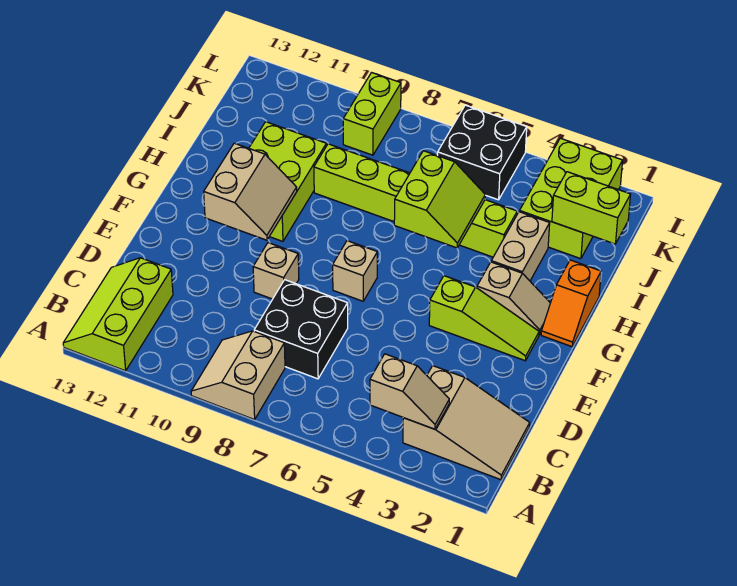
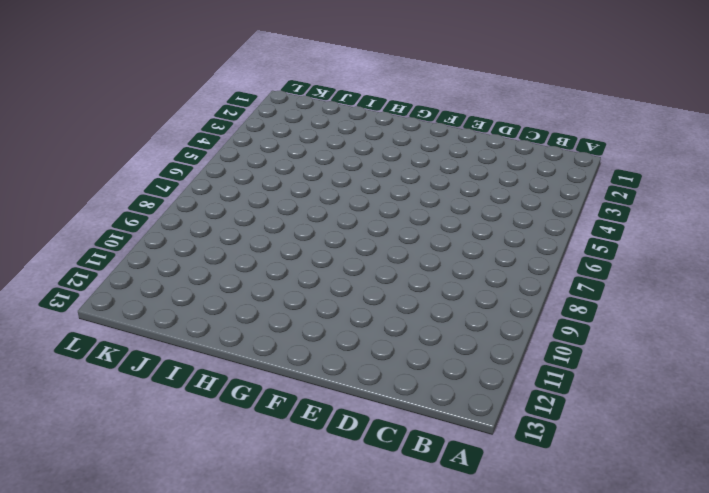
none -> tan slope A8:B9 level 1 top 8
none -> lime slope A12:C13 level 1 top 12
none -> tan slope B1:C3 level 1 top 3

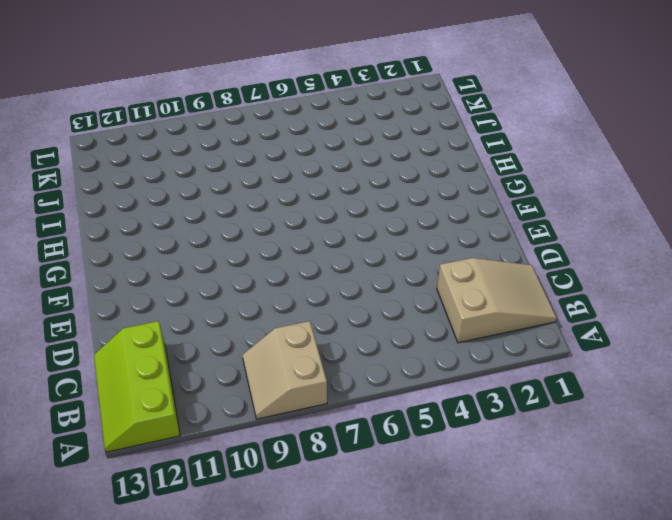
none -> black brick C7:D8 level 1
none -> tan brick E9 level 1
none -> lime slope F2:F4 level 1 top 4

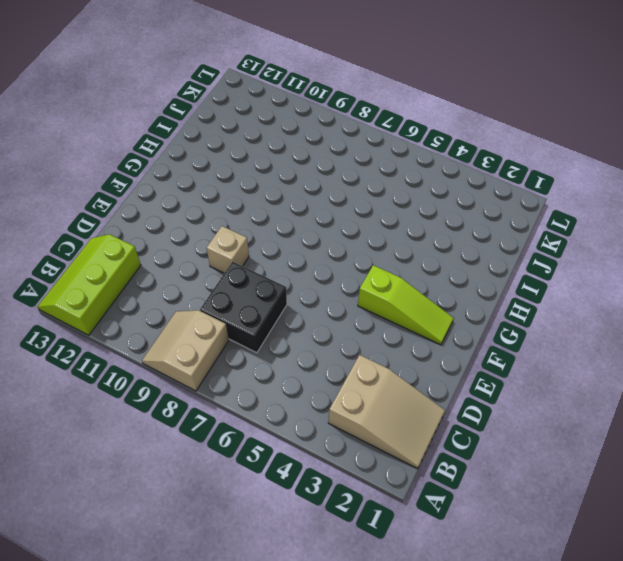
none -> tan brick F7 level 1
none -> orange slope G1:H1 level 1 top H
none -> tan slope G2:G3 level 1 top 3

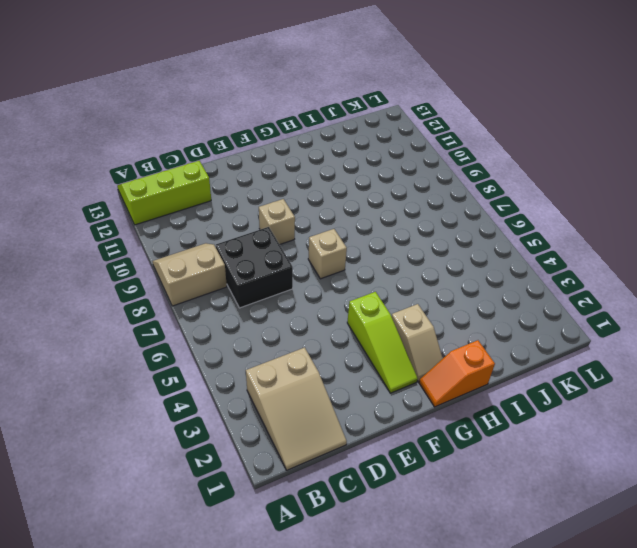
none -> lime brick G10:I11 level 1
none -> tan brick H3:I3 level 1
none -> lime brick I4:I9 level 1

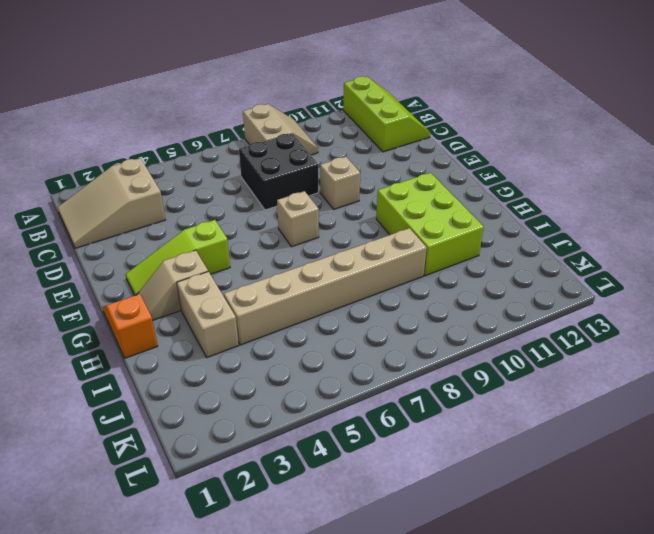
tan brick I4:I9 level 1 -> lime brick I4:I9 level 1
none -> lime brick J2:L3 level 1
none -> black brick K5:L6 level 1
none -> lime brick K9:L9 level 1

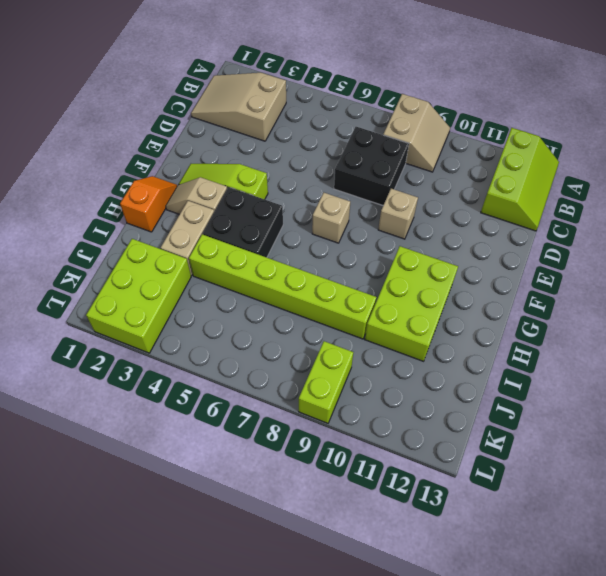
black brick G4:H5 level 1 -> black brick K5:L6 level 1
none -> tan slope B3:B4 level 2 top 4
none -> tan slope F10:G11 level 2 top 11
none -> lime slope H5:I6 level 2 top 6

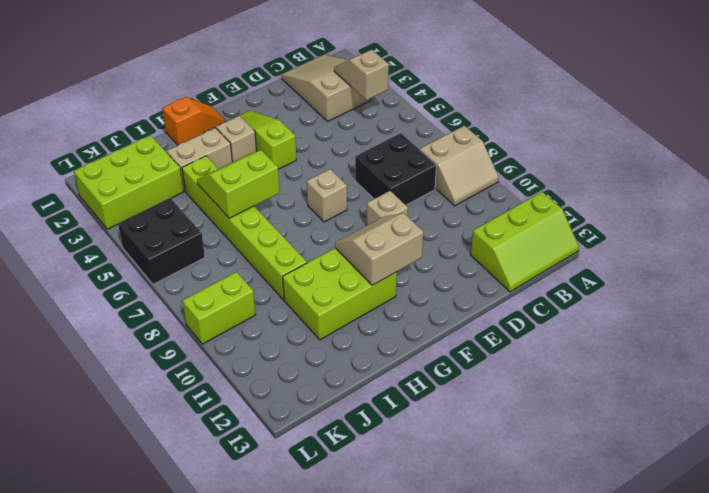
none -> lime brick J1:J2 level 2

